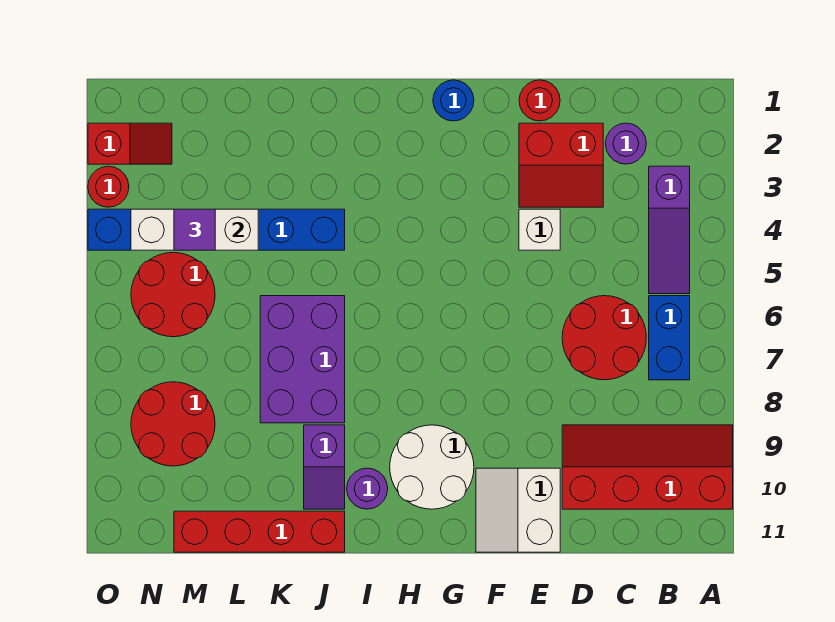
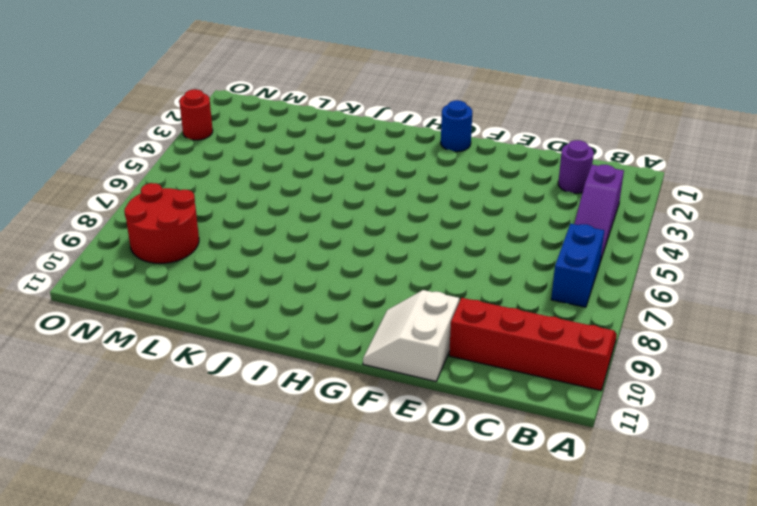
none -> red round brick C6:D7 level 1
none -> red slope D2:E3 level 1 top 2
none -> red round brick E1 level 1

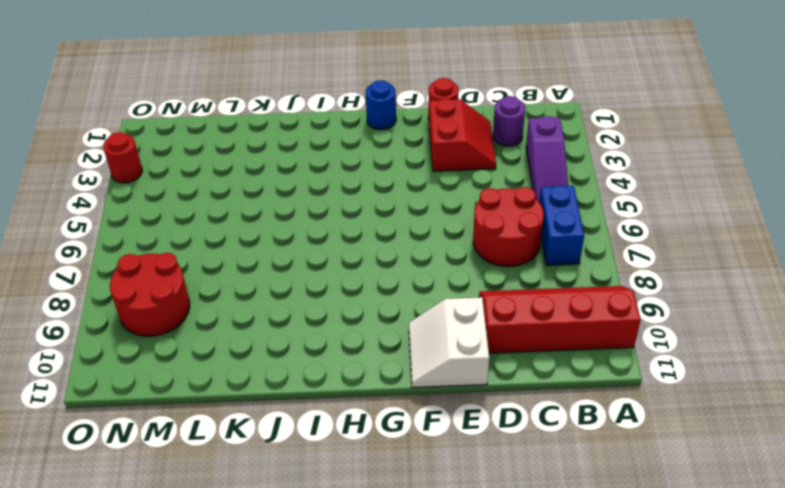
red slope D2:E3 level 1 top E -> red slope D2:E3 level 1 top 2
none -> white brick E4 level 1
none -> white round brick G9:H10 level 1
none -> purple round brick I10 level 1

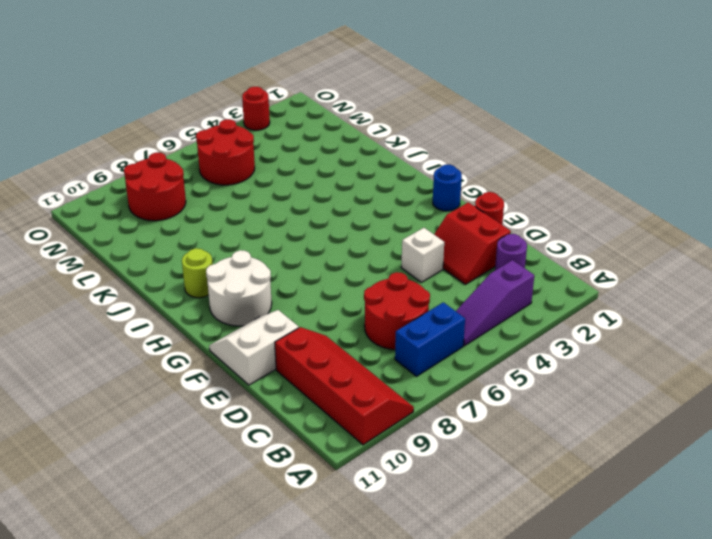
lime round brick I10 level 1 -> purple round brick I10 level 1
none -> blue brick J4:O4 level 1
none -> purple brick J6:K8 level 1
none -> purple slope J9:J10 level 1 top 9

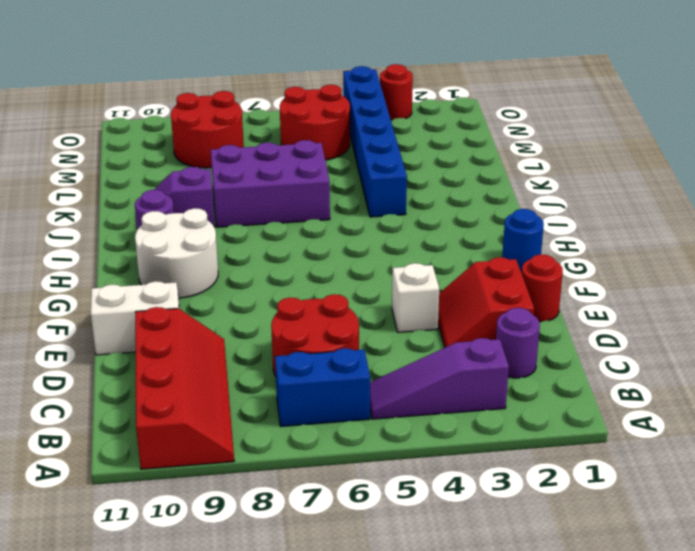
none -> red brick J11:M11 level 1
none -> red slope N2:O2 level 1 top O
none -> white brick L4:N4 level 2

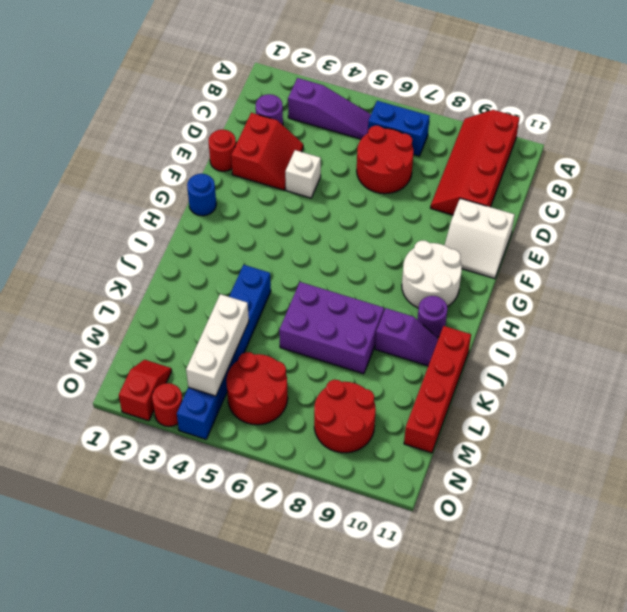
none -> purple tile M4 level 3

